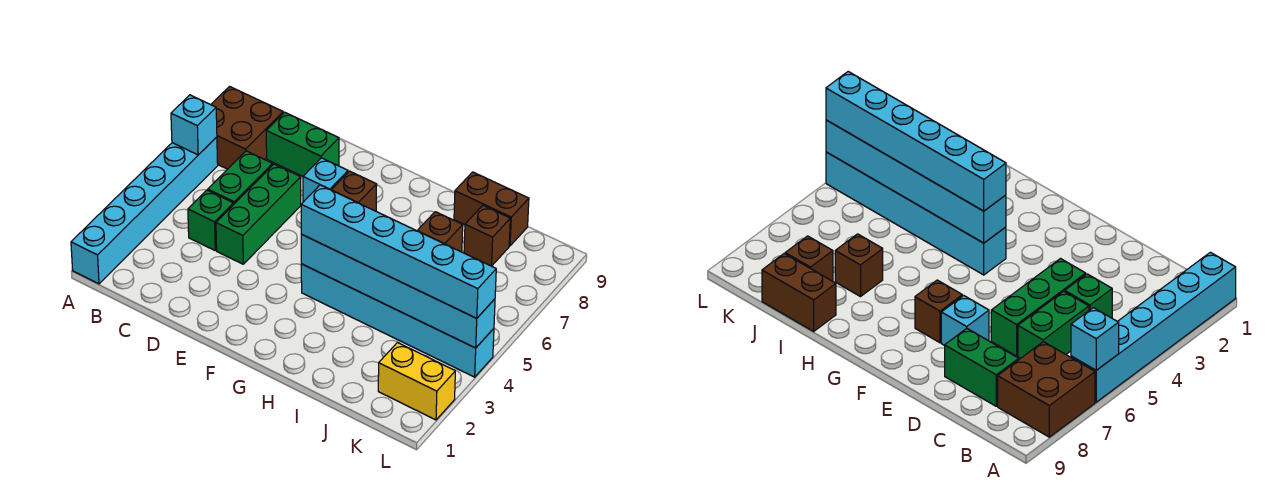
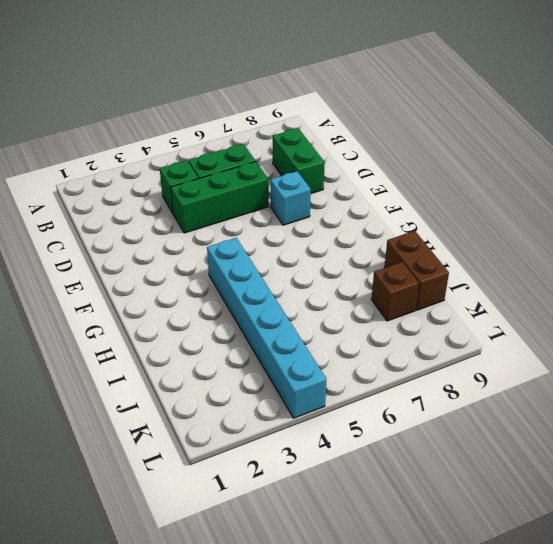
none -> cyan brick A1:A6 level 1
none -> brown brick A7:B8 level 1
none -> brown brick F7 level 1

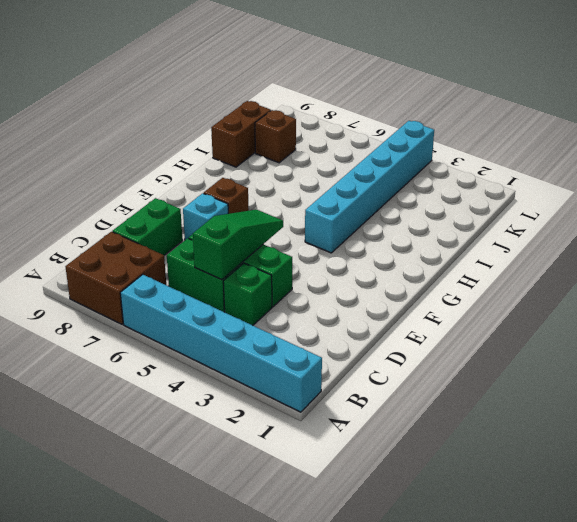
green slope C5:E5 level 2 top C -> none
none -> brown brick I7 level 1
none -> yellow brick K2:L2 level 1
none -> cyan brick A6 level 2

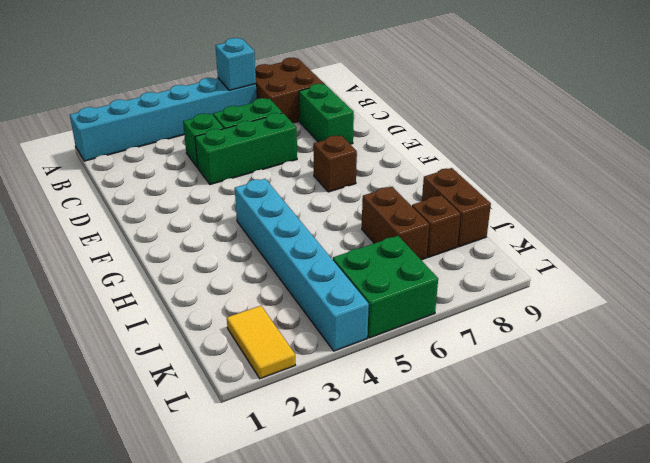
brown brick I7:J7 level 1 -> brown brick I7 level 1
yellow tile K2:L2 level 1 -> yellow brick K2:L2 level 1
green brick K5:L6 level 1 -> none
none -> cyan brick E7 level 1
none -> cyan brick G4:L4 level 2
none -> cyan brick G4:L4 level 3

